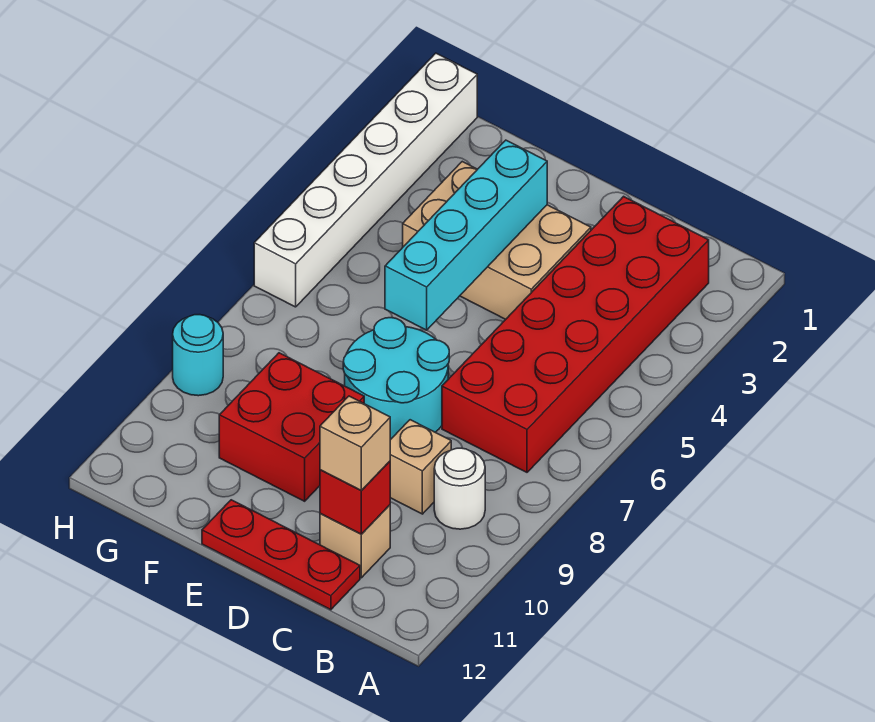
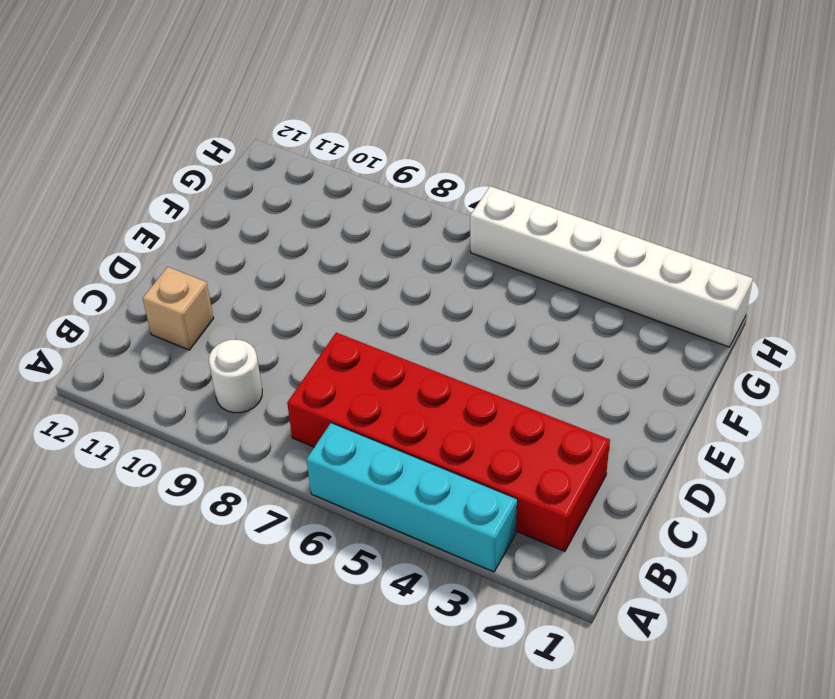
cyan brick A3:A6 level 1 -> cyan brick E3:E6 level 2
none -> tan brick C9 level 1
none -> red plate C12:E12 level 1
none -> tan brick D3:F4 level 1

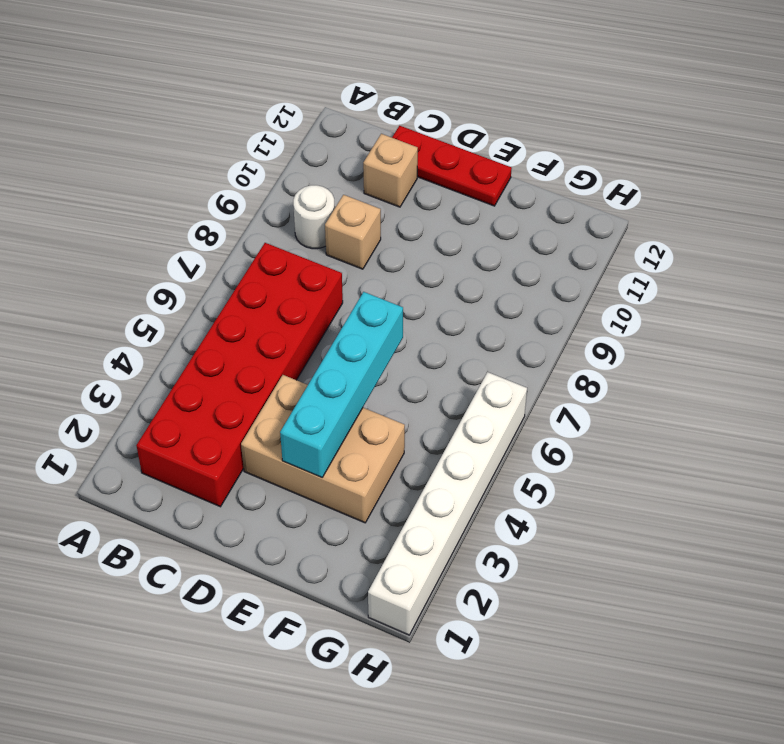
none -> cyan round brick D7:E8 level 1
none -> red brick E9:F10 level 1
none -> cyan round brick H9 level 1

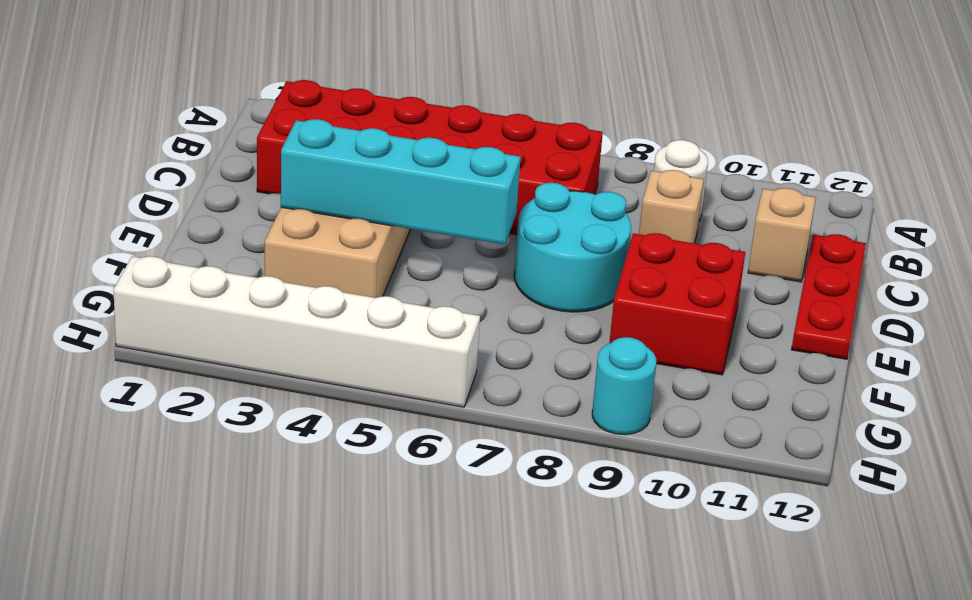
none -> red brick C11 level 2
none -> tan brick C11 level 3

